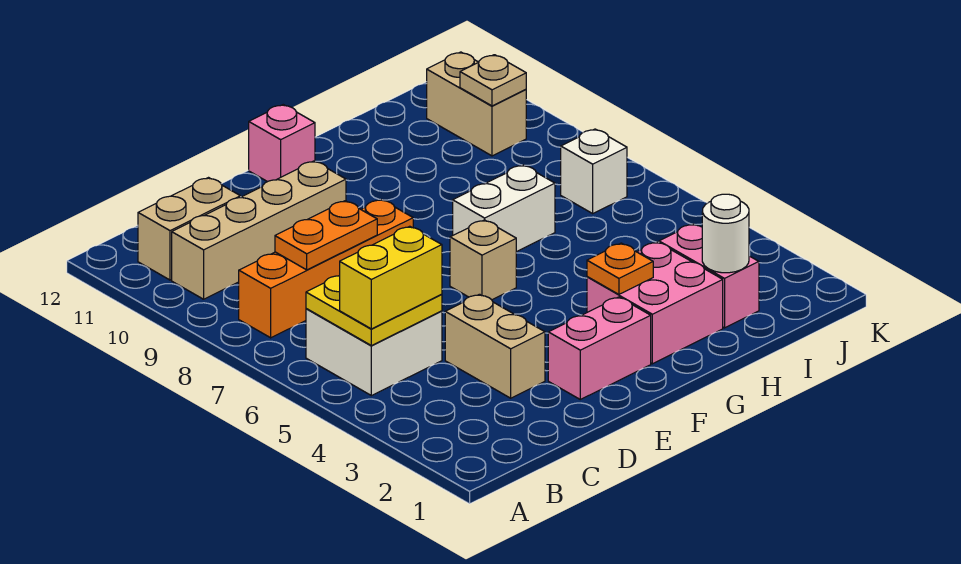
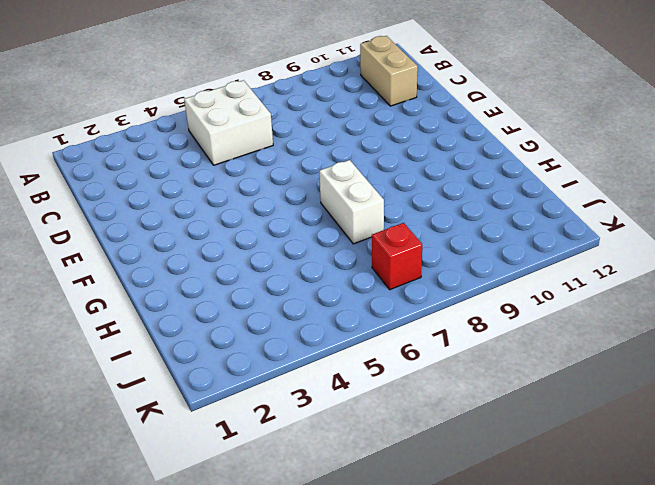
red brick J7 level 1 -> white brick J7 level 1
none -> orange brick B8:E8 level 1
none -> tan brick B10:E10 level 1
none -> tan brick D3:D4 level 1

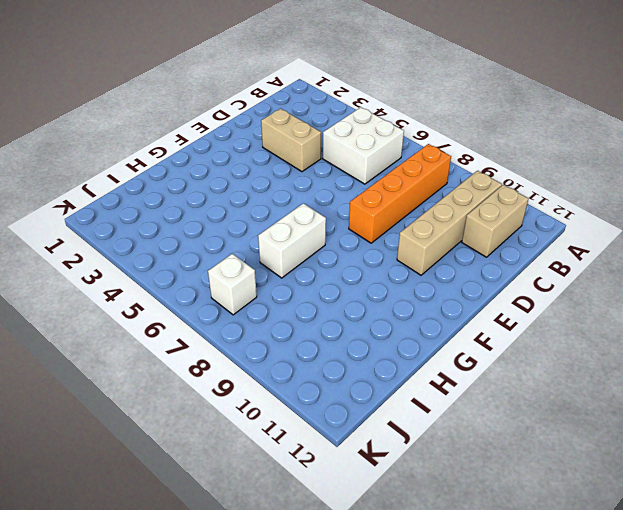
none -> pink brick E2:F2 level 1
none -> tan brick F6 level 1
none -> pink brick F12 level 1

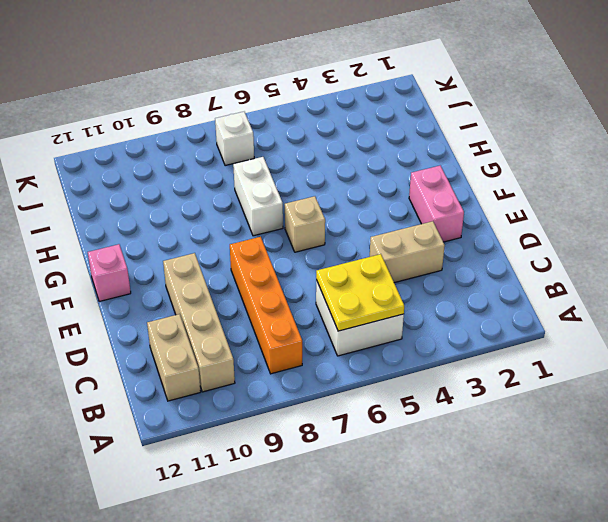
none -> pink brick G2:H3 level 1
none -> pink brick I2:I3 level 1
none -> tan brick J10:J11 level 1

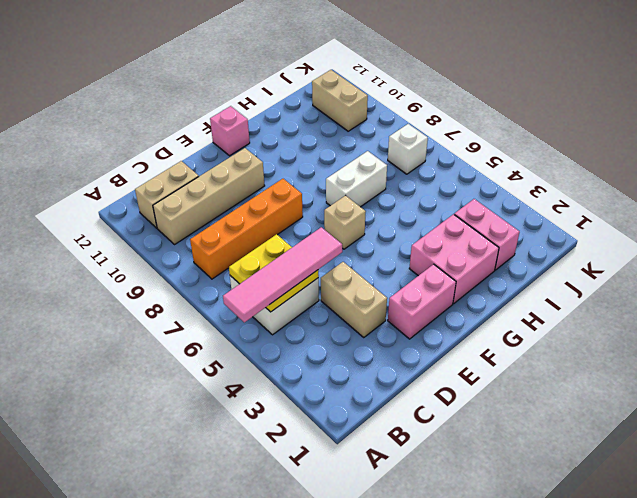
pink tile A5:D5 level 3 -> yellow brick B5:C5 level 3
none -> orange plate C8:D8 level 2
none -> orange plate G3 level 2
none -> white round brick I2 level 2

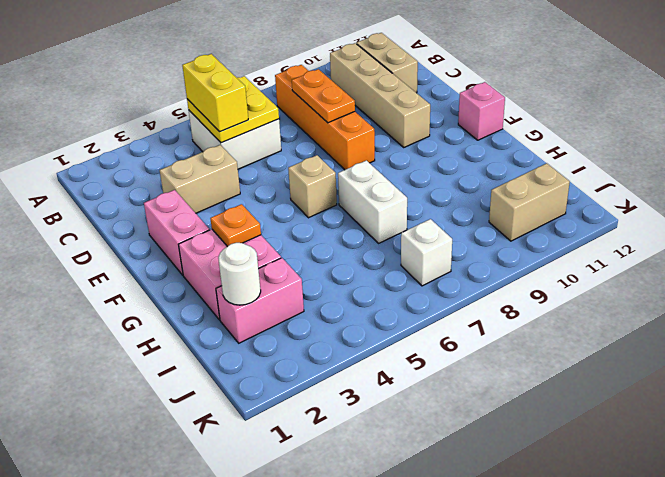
none -> tan plate J10 level 2

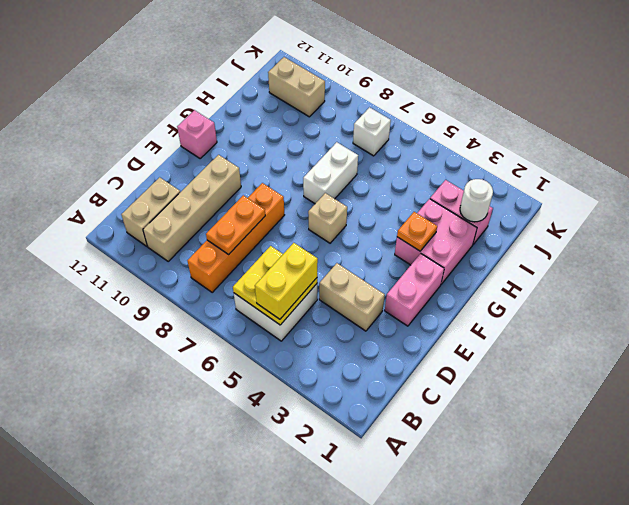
none -> tan plate J10 level 2

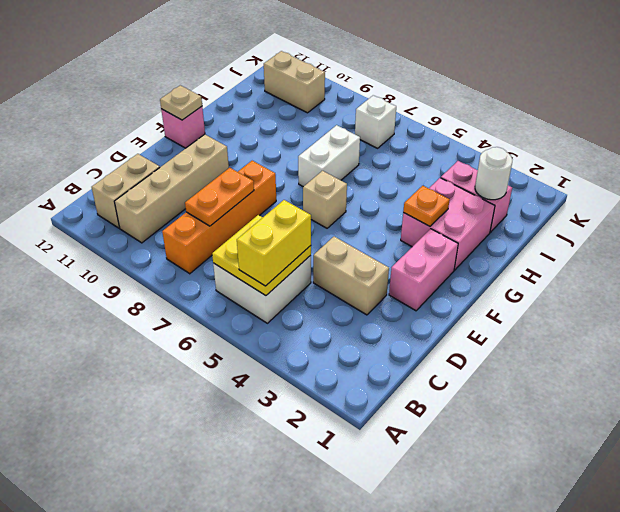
tan plate F12 level 2 -> tan plate J10 level 2

